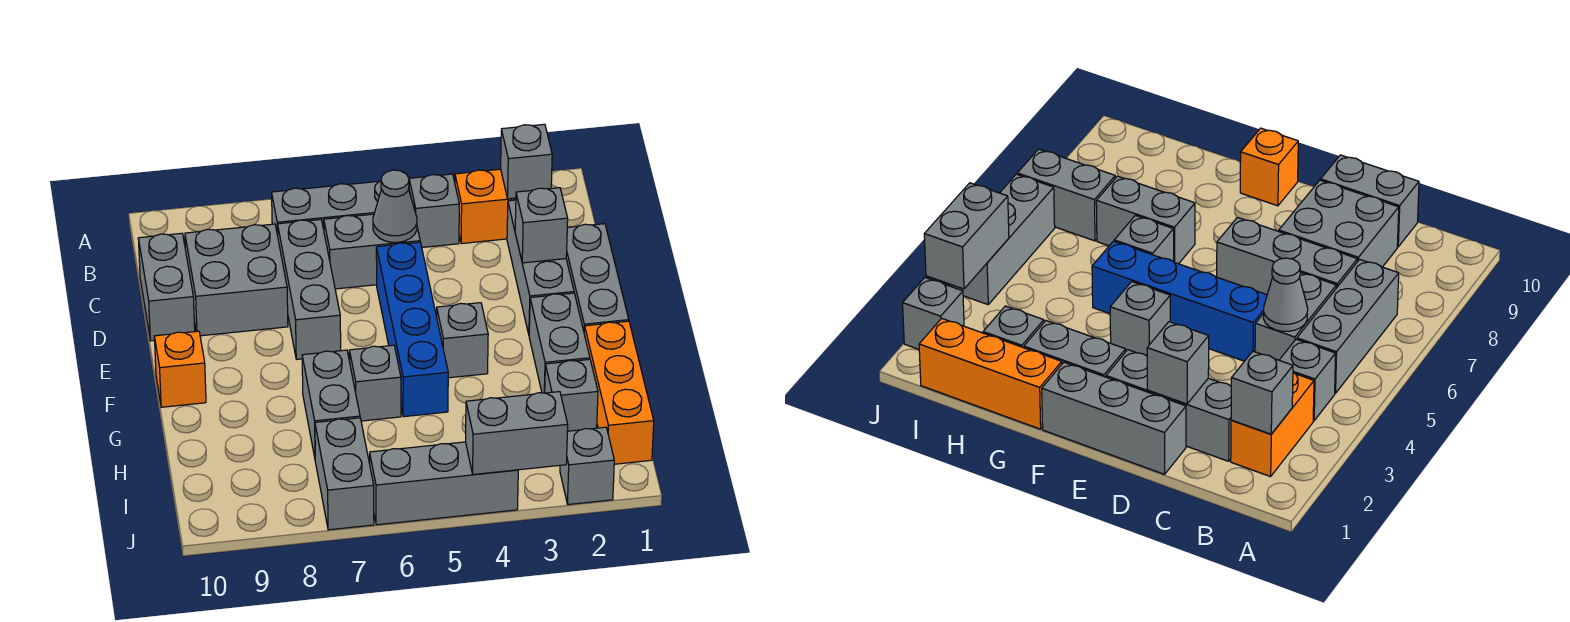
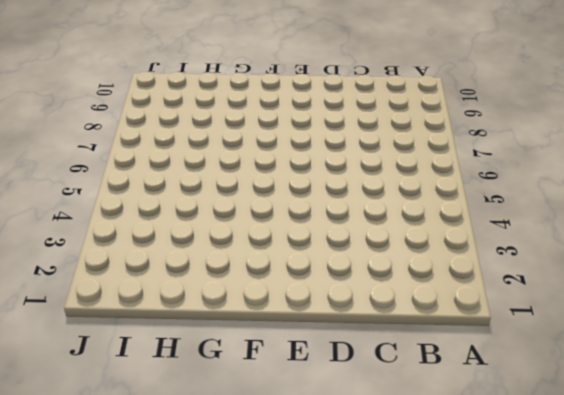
none -> orange brick B2:B3 level 1
none -> grey brick B4 level 1
none -> grey brick B5:B7 level 1

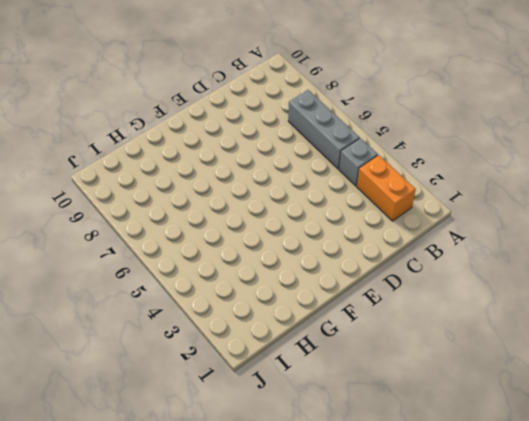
none -> grey brick C2:E2 level 1
none -> grey brick C5:C6 level 1
none -> grey brick C7:E7 level 1

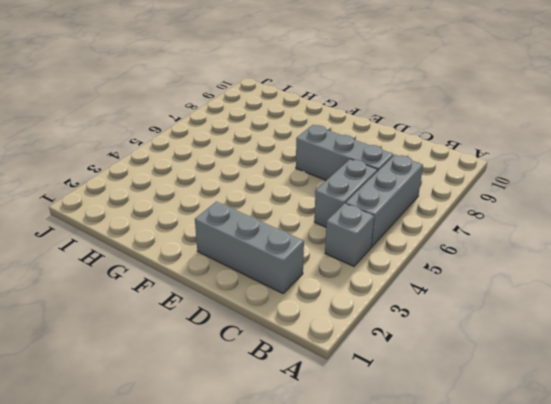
none -> orange brick B2:B3 level 1
none -> grey brick C8:D9 level 1
none -> grey brick C10:D10 level 1

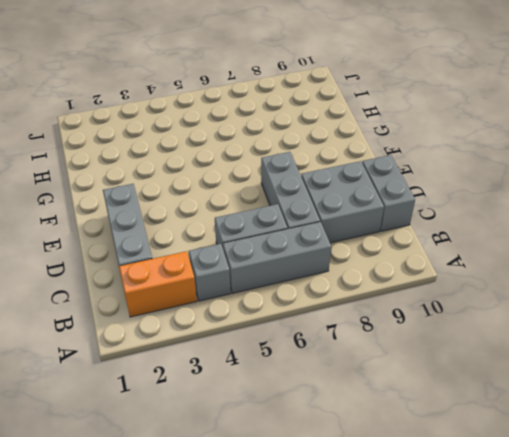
none -> grey brick D1:F1 level 1
none -> blue brick D5:G5 level 1
none -> grey brick F2:G2 level 1

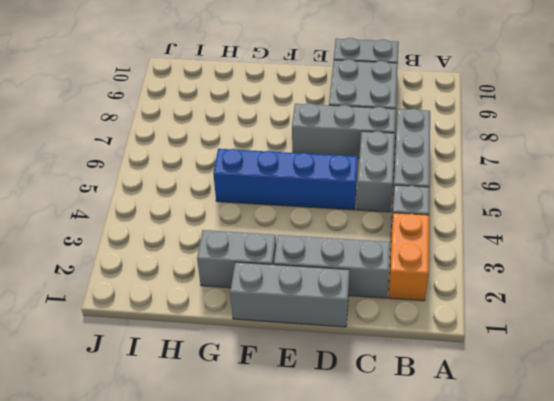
none -> grey brick F4 level 1
none -> orange brick F10 level 1
none -> orange brick G1:I1 level 1

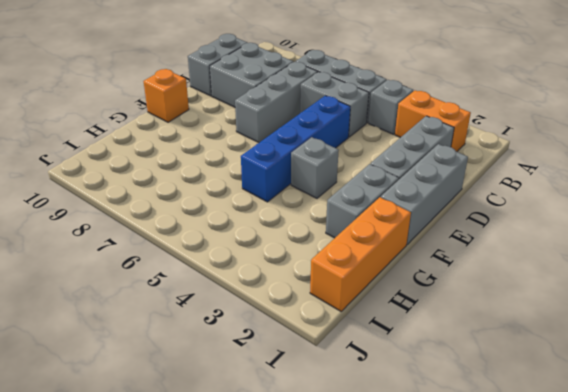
none -> grey brick G6 level 1
none -> grey brick G7:H7 level 1
none -> grey brick H2 level 1

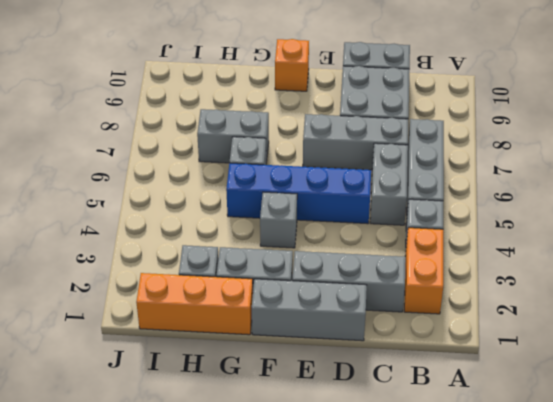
none -> grey brick I7:J7 level 1
none -> grey brick J2 level 1
none -> grey brick J4:J6 level 1

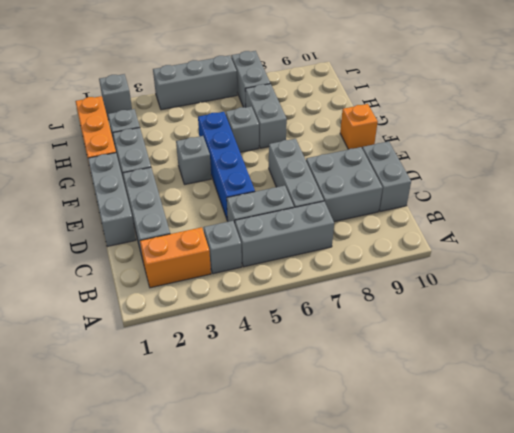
none -> grey brick B2 level 2
none -> grey cone C5 level 2
none -> grey brick D2 level 2

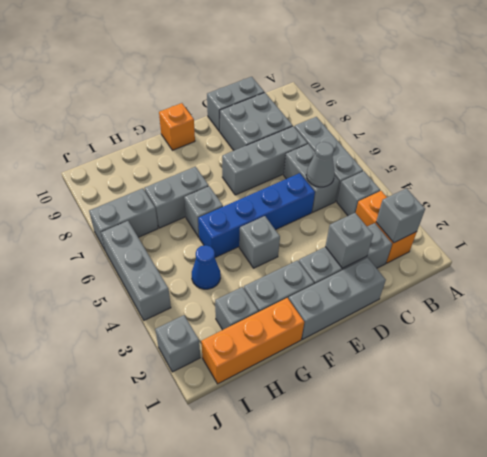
blue cone H4 level 1 -> none
none -> grey brick J3:J4 level 2

